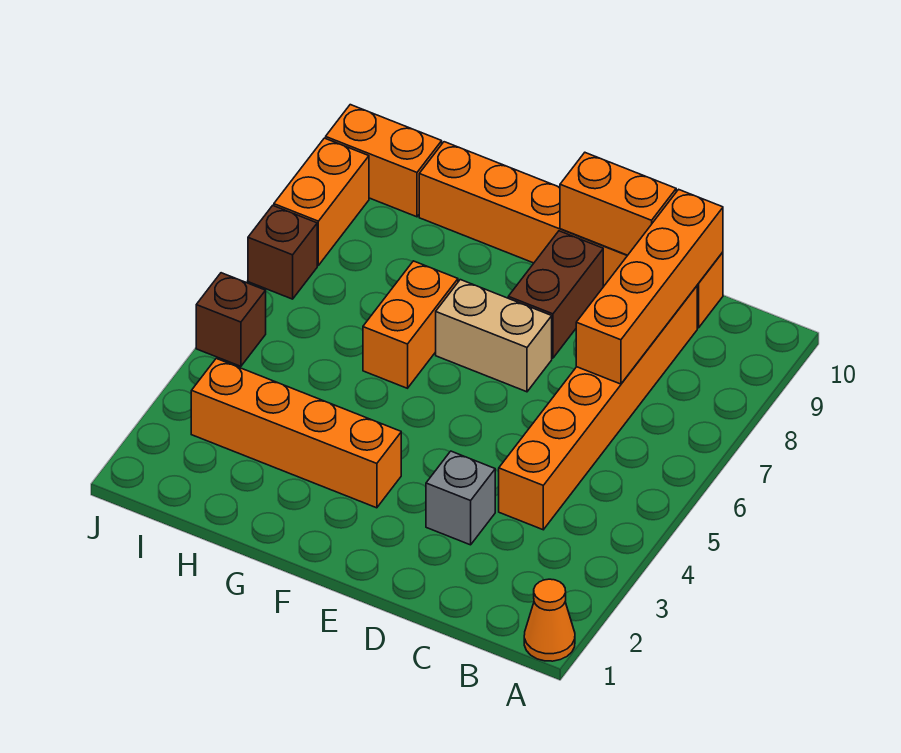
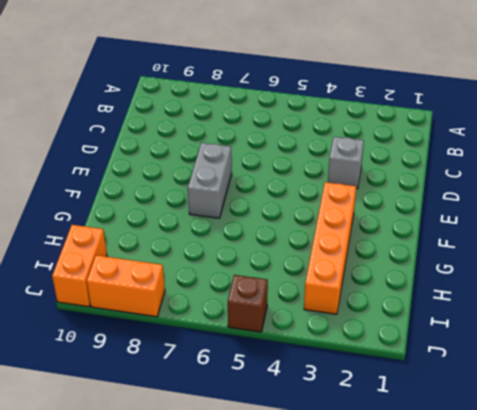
grey brick E7:F7 level 1 -> tan brick E7:F7 level 1
none -> orange cone A1 level 1
none -> orange brick C4:C9 level 1
none -> orange brick C10:H10 level 1

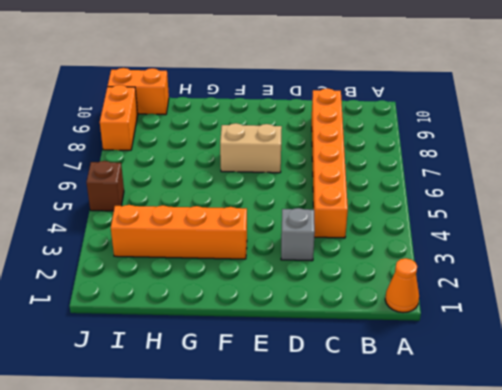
none -> orange brick C10:H10 level 1
none -> brown brick E8:E9 level 1
none -> orange brick G6:G7 level 1

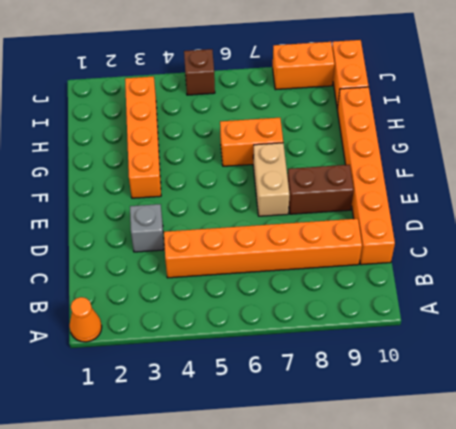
none -> brown brick J7 level 1
none -> orange brick C7:C10 level 2
none -> orange brick D10:E10 level 2

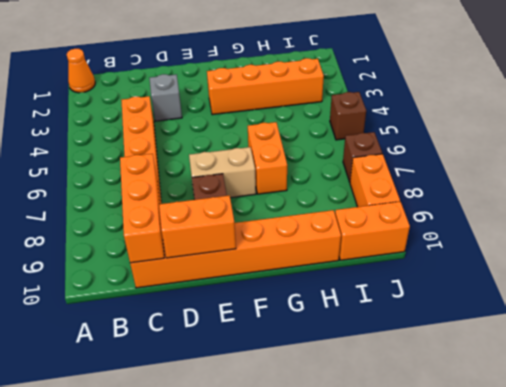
orange brick C8:C10 level 2 -> orange brick C7:C10 level 2

